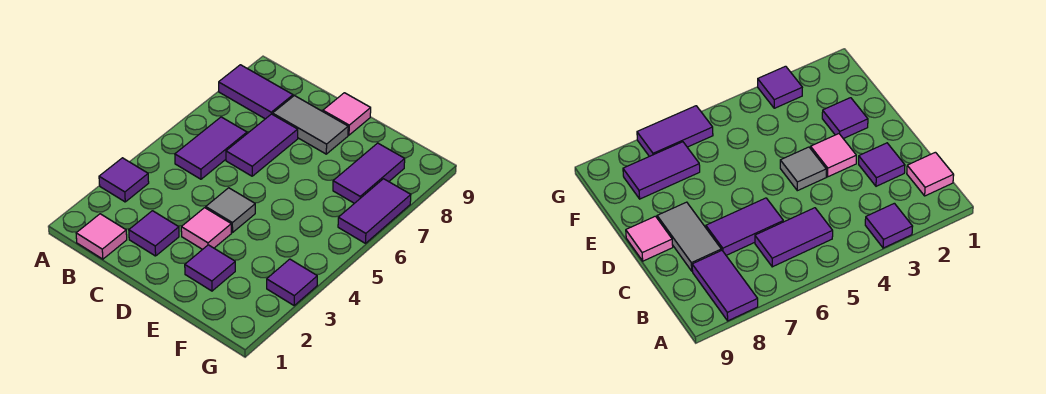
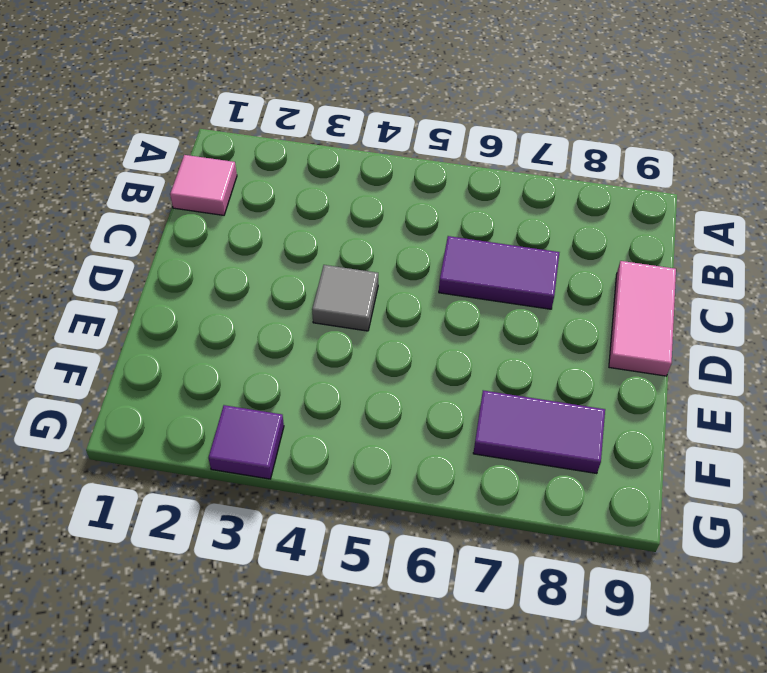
pink tile C9:D9 level 1 -> pink tile D9 level 1
none -> purple tile A3 level 1
none -> purple tile A8:B8 level 1
none -> purple tile B5:B6 level 1

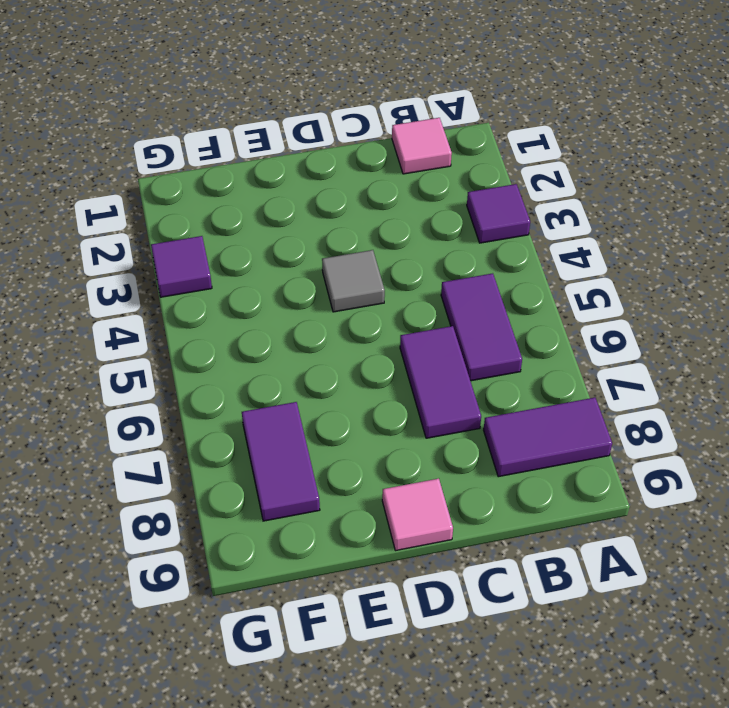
none -> purple tile C2 level 1
none -> grey tile C8:D8 level 1
none -> pink tile D3 level 1

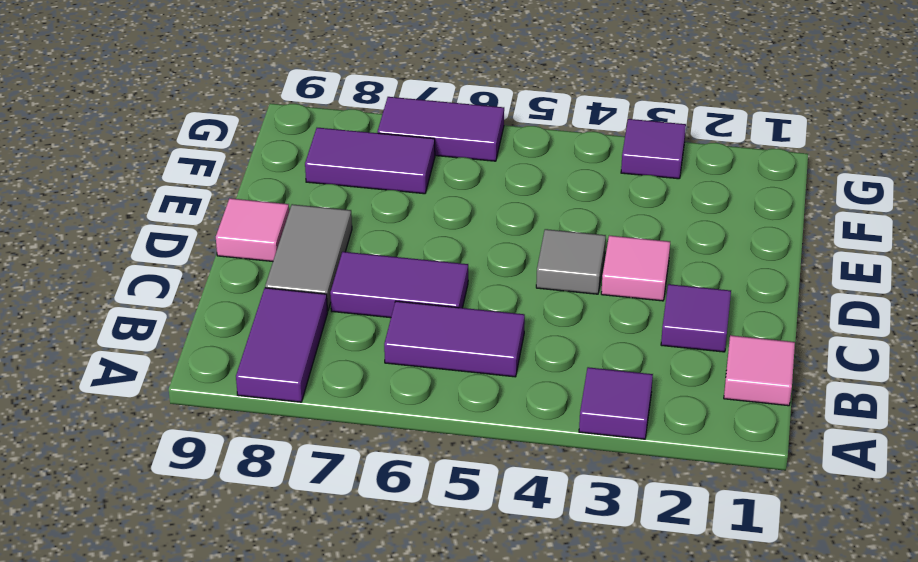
none -> purple tile E2 level 1

